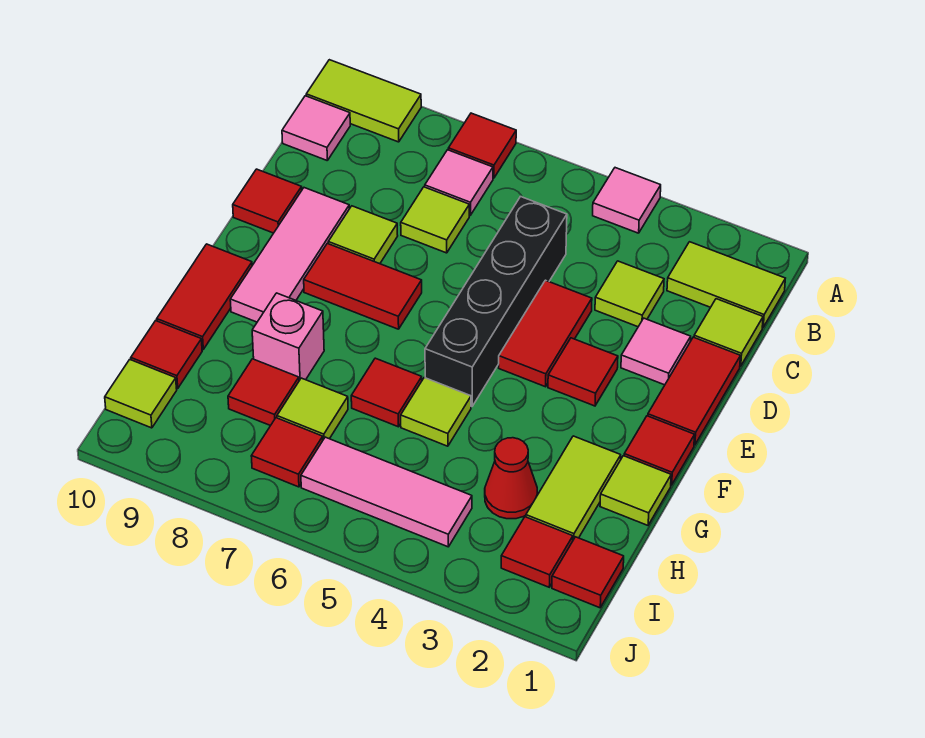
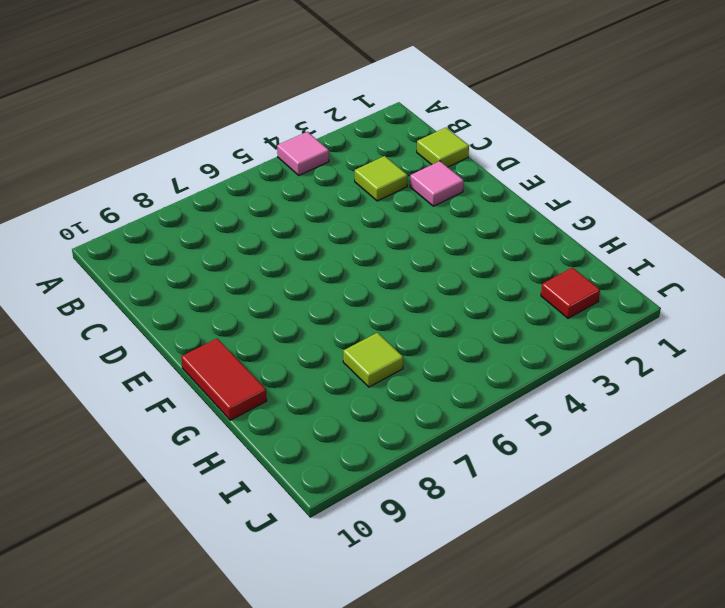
none -> red tile A7 level 1
none -> lime tile A9:A10 level 1
none -> lime tile B1:B2 level 1
none -> pink tile B7 level 1

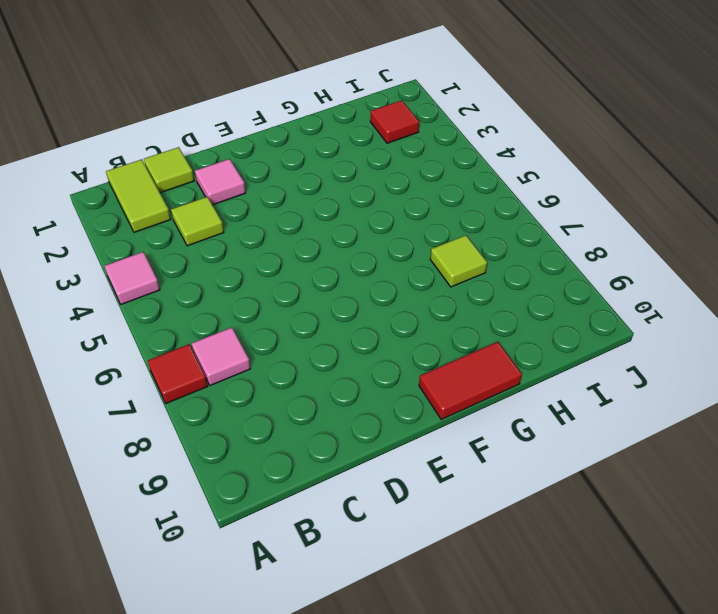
none -> lime tile A9:A10 level 1
none -> pink tile B10 level 1
none -> black brick C5:F5 level 1
none -> lime tile C7 level 1

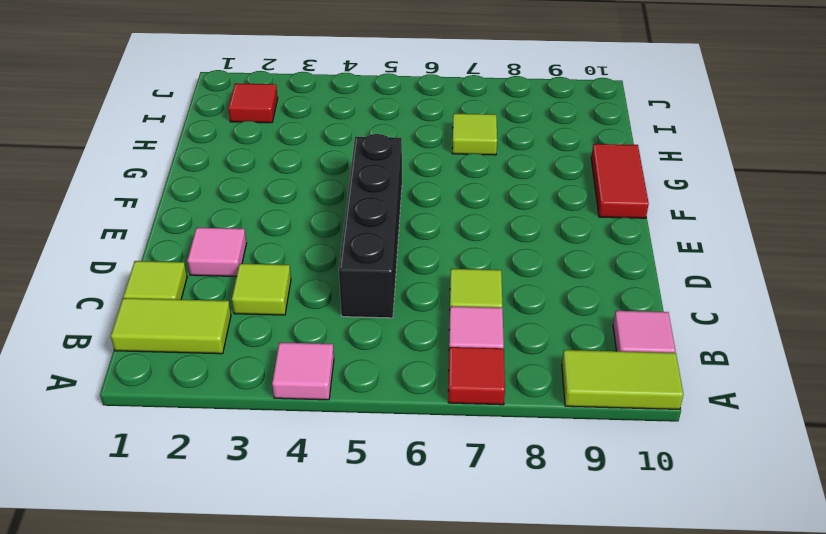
none -> red tile D1:E1 level 1
none -> red tile D4:E4 level 1
none -> lime tile D8 level 1
none -> pink tile D9:F9 level 1

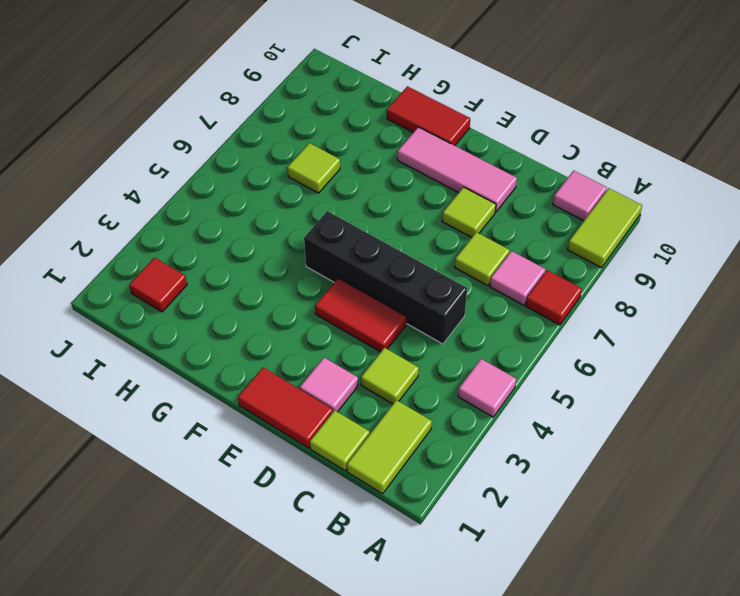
none -> red tile D10 level 1
none -> red tile E3 level 1
none -> red tile E7:E8 level 1
none -> red tile F1 level 1

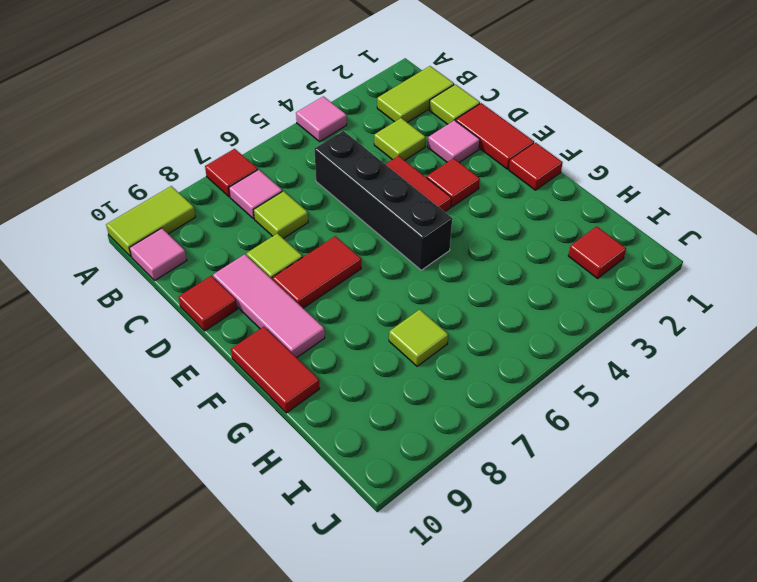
none -> lime tile G1 level 1
none -> lime tile G2:H2 level 1
none -> lime tile G5 level 1
none -> red tile G6 level 1

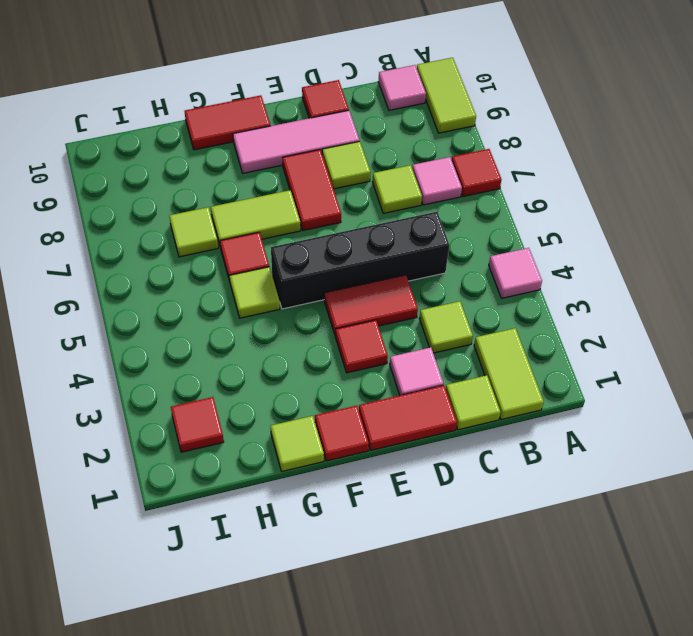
lime tile F7:G7 level 1 -> lime tile G2:H2 level 1
none -> pink brick G8 level 1
none -> red cone H3 level 1
none -> red tile H8 level 1
none -> red tile H10 level 1

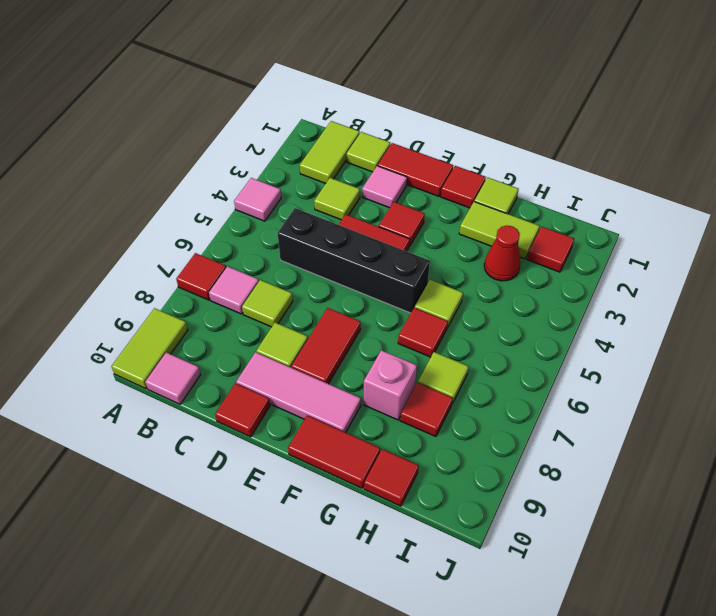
none -> red tile I1 level 1
none -> pink tile I4:I6 level 1
none -> red tile I7 level 1
none -> lime tile I10 level 1

